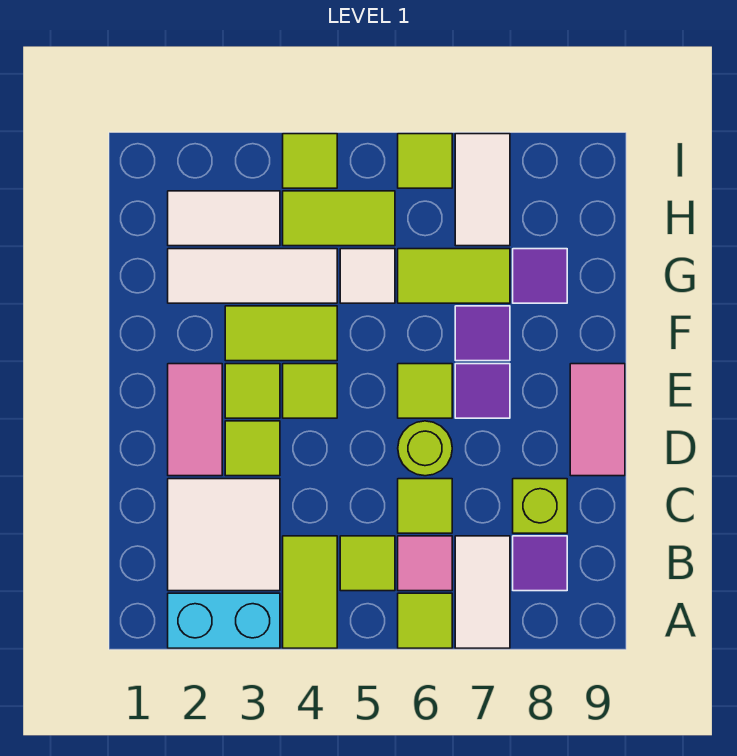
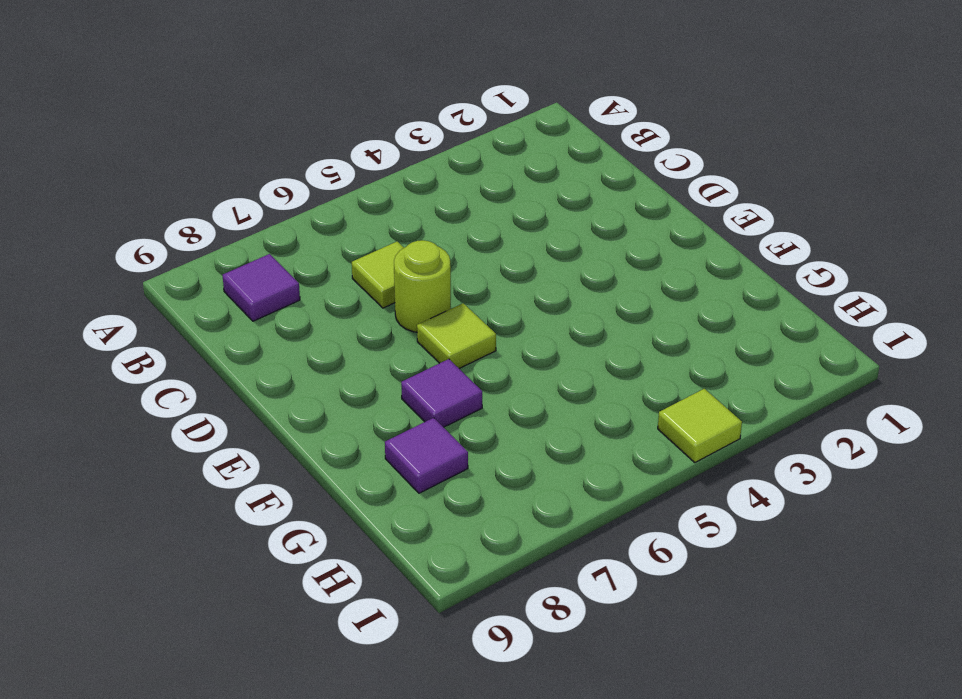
none -> cyan brick A2:A3 level 1
none -> lime tile A4:B4 level 1
none -> lime tile A6 level 1

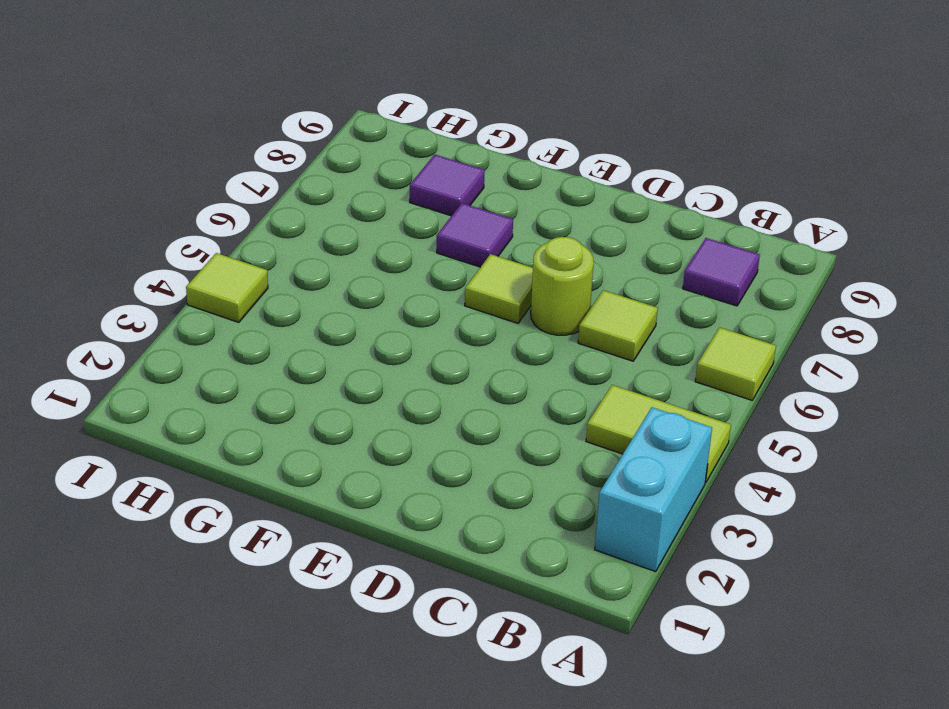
none -> white tile A7:B7 level 1
none -> white tile B2:C3 level 1
none -> lime tile B5 level 1

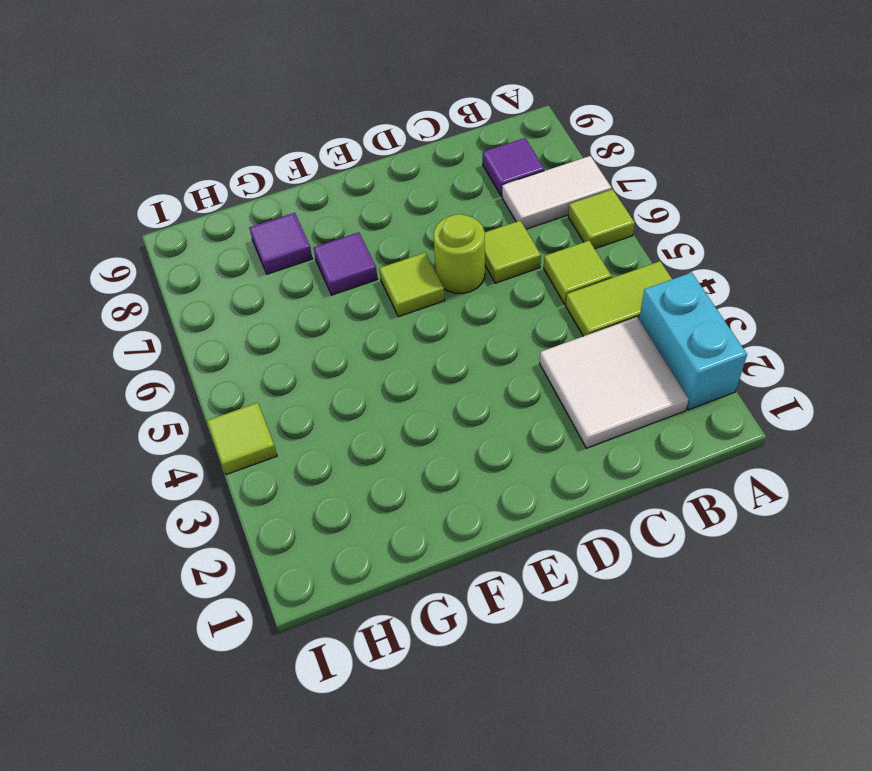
none -> pink tile B6 level 1
none -> lime brick C8 level 1
none -> pink tile D2:E2 level 1

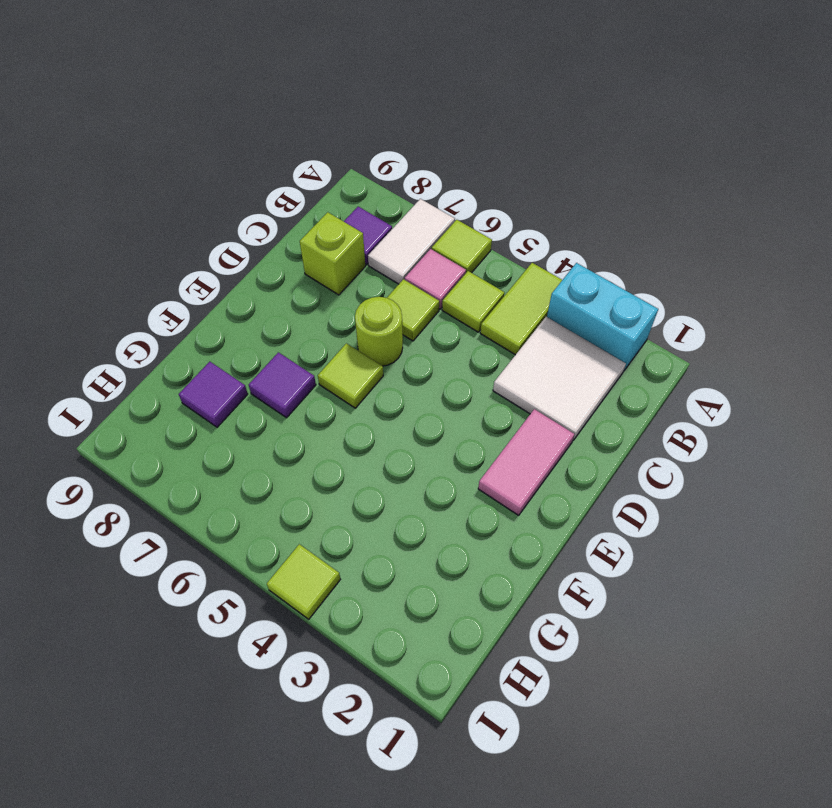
none -> lime tile D3 level 1
none -> pink tile D9:E9 level 1
none -> lime tile E3 level 1

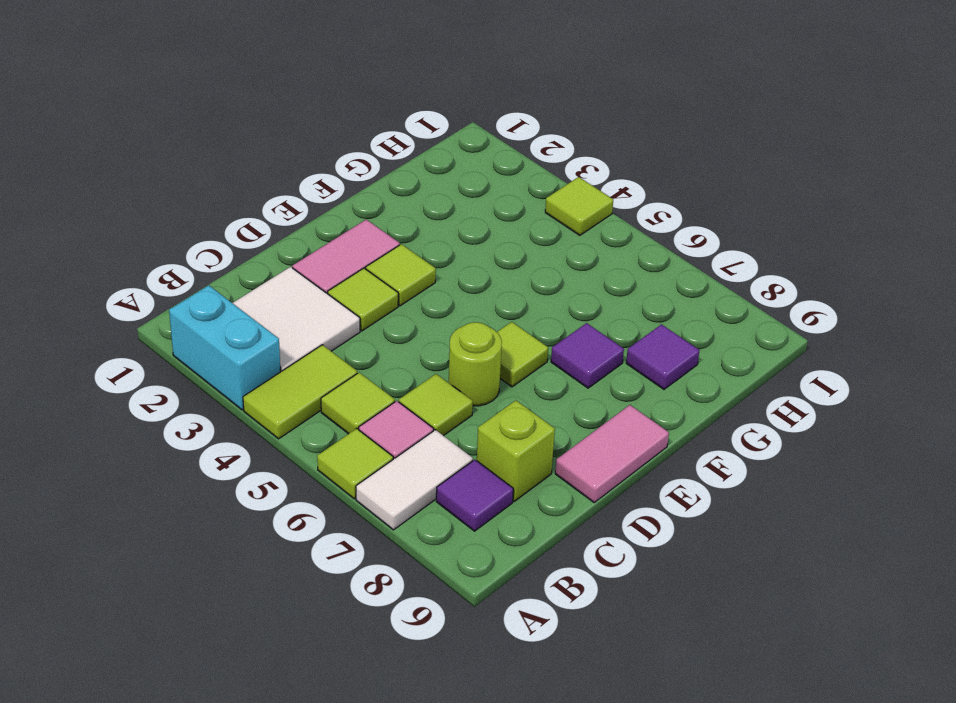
none -> lime tile E4 level 1
none -> purple tile E7 level 1
none -> lime tile F3:F4 level 1

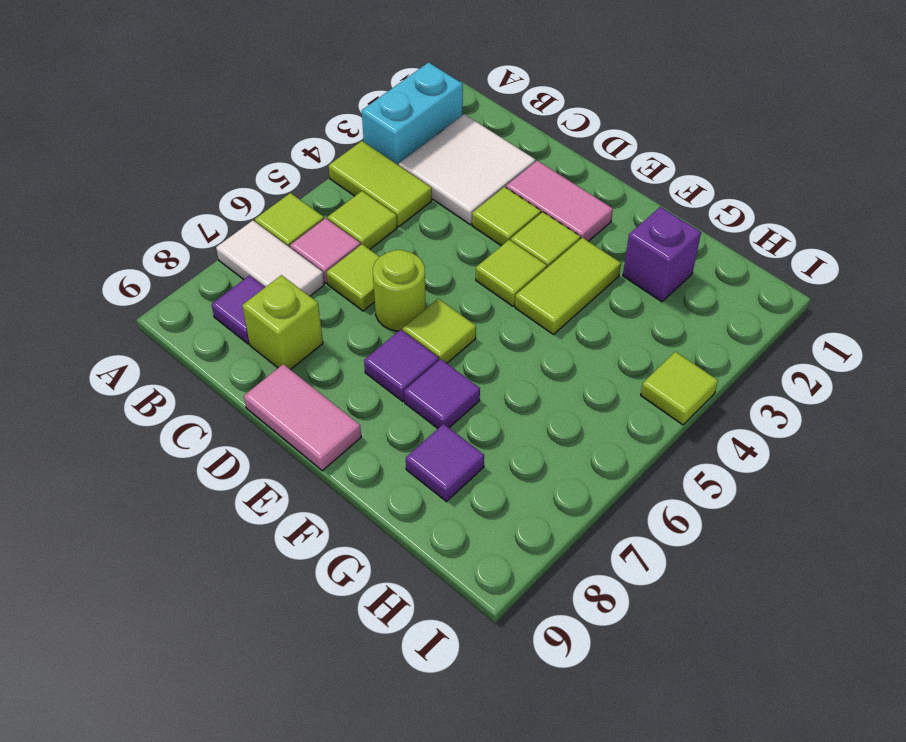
purple brick G2 level 1 -> white tile G2:G4 level 1
none -> white tile G5 level 1
none -> lime tile G6:G7 level 1
none -> white tile H2:H3 level 1

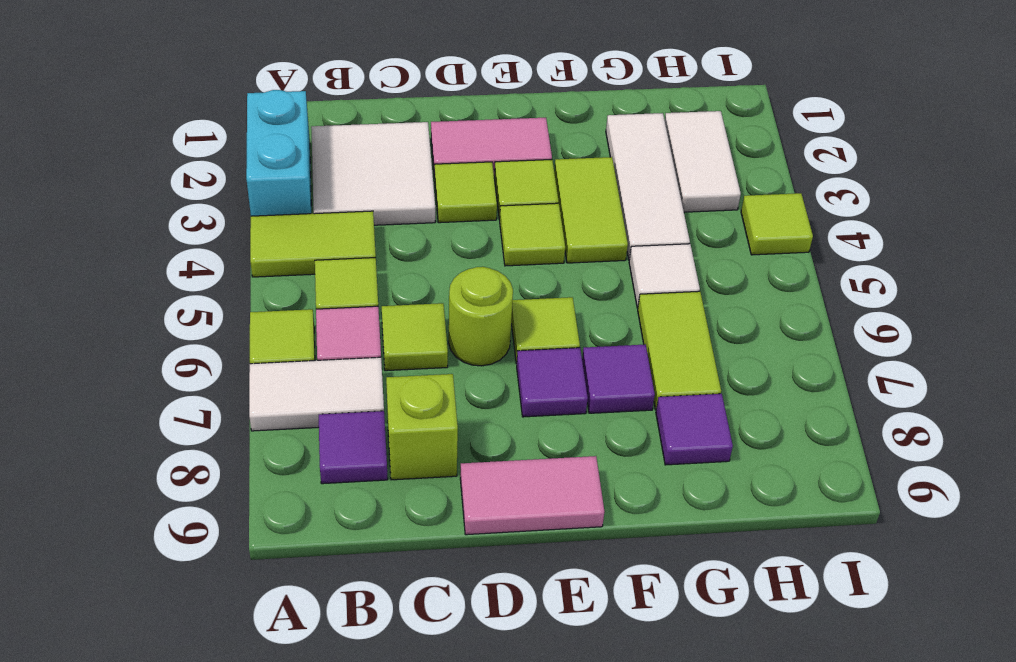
none -> lime tile H4:H5 level 1
none -> white tile H7:I7 level 1
none -> lime tile I6 level 1

